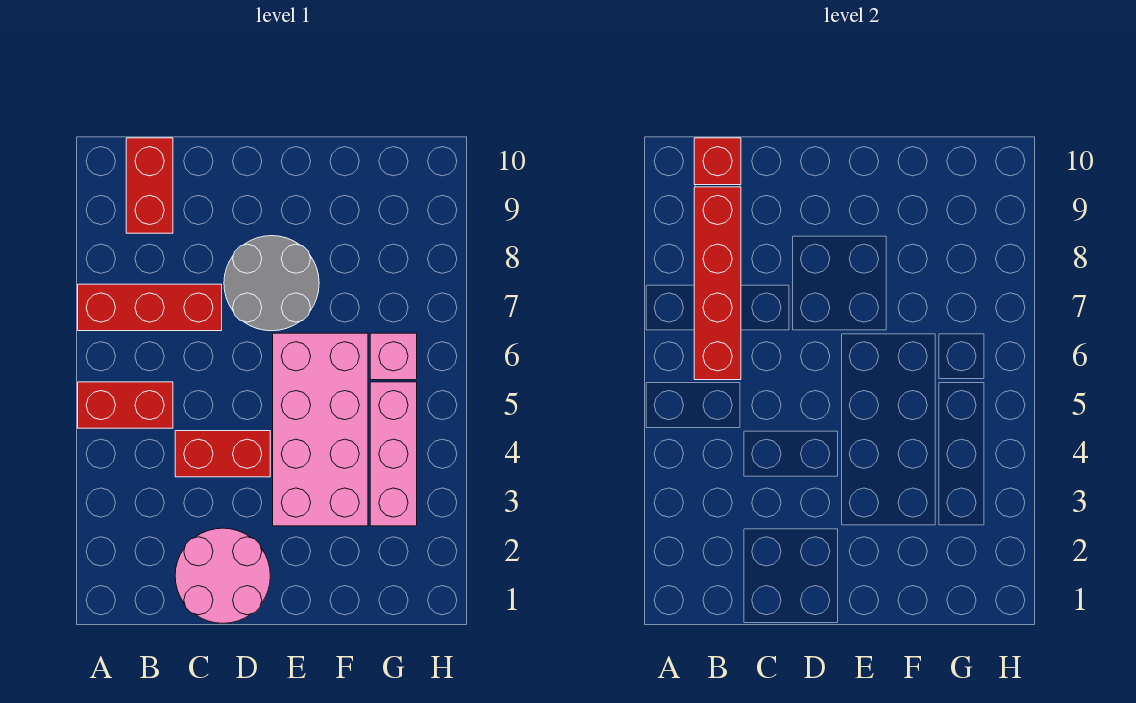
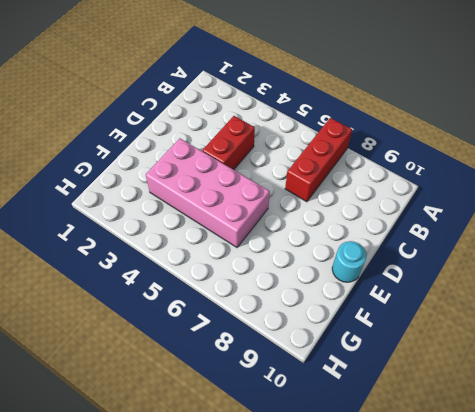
cyan round brick E10 level 1 -> none
none -> red brick A5:B5 level 1
none -> red brick B9:B10 level 1

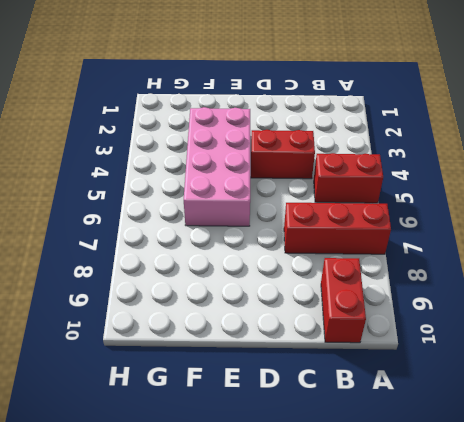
none -> pink round brick C1:D2 level 1
none -> grey round brick D7:E8 level 1

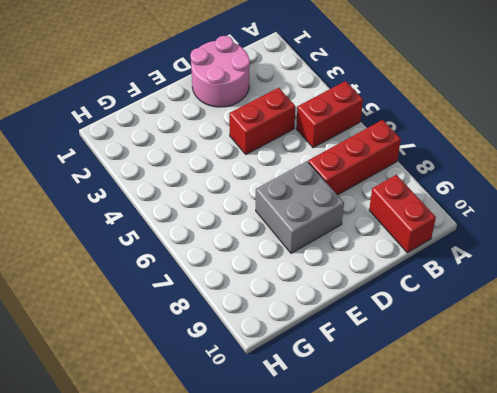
grey brick D7:E8 level 1 -> grey round brick D7:E8 level 1
none -> pink brick E3:F6 level 1
none -> pink brick G3:G5 level 1

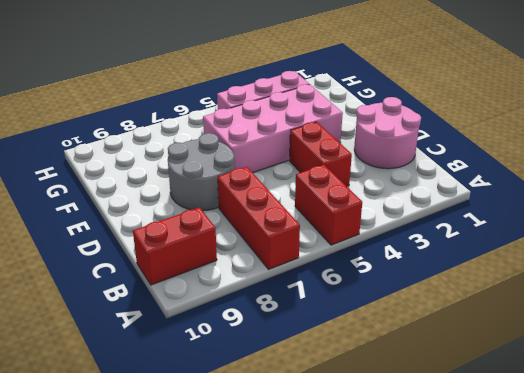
none -> pink brick G6 level 1
none -> red brick B6:B9 level 2

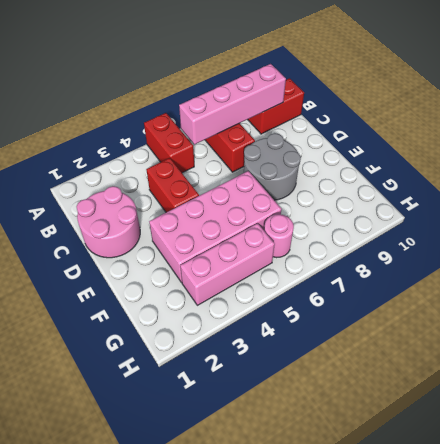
pink brick B6:B9 level 2 -> red brick B6:B9 level 2
pink round brick G6 level 1 -> pink brick G6 level 1
none -> red brick B10 level 2

